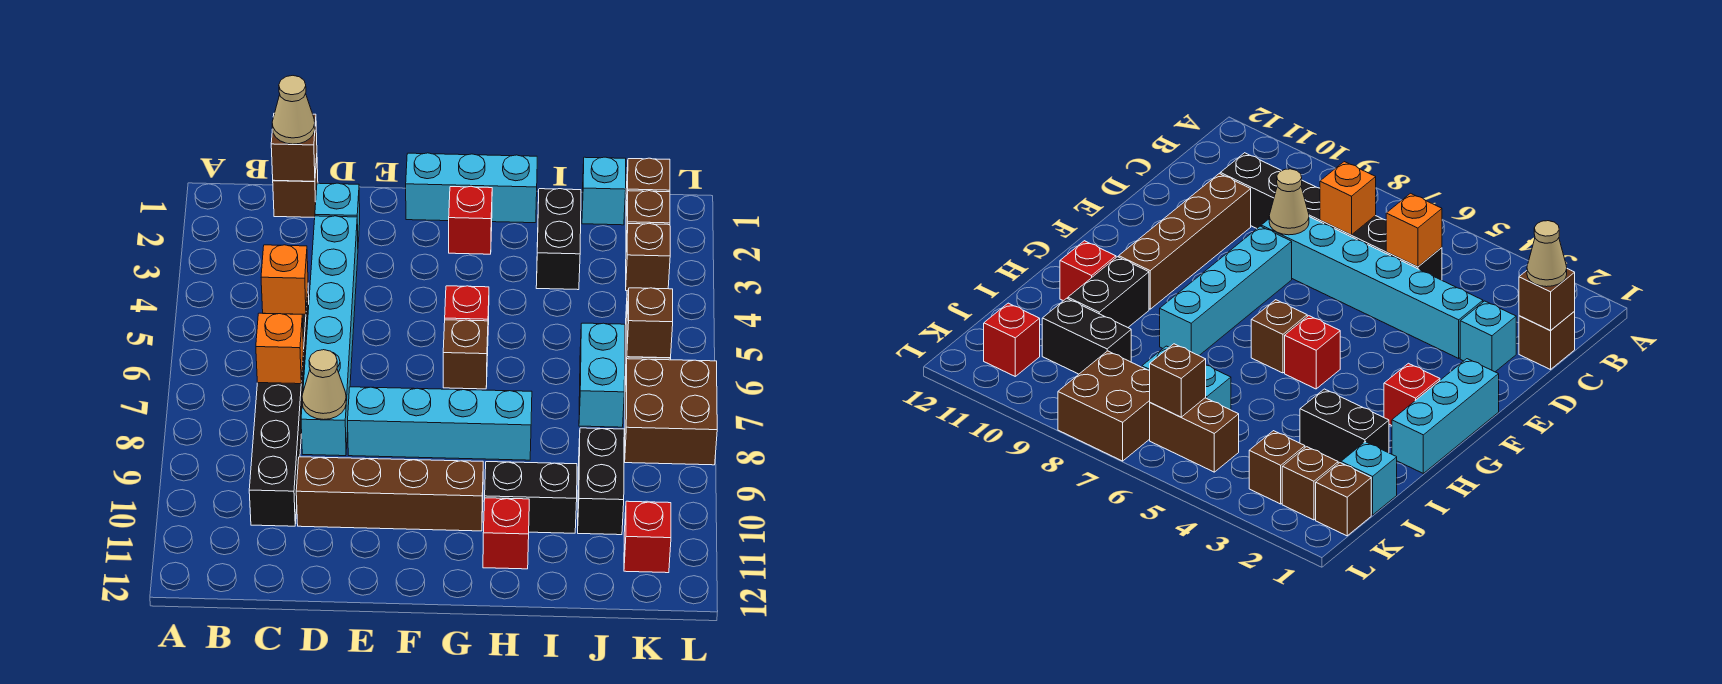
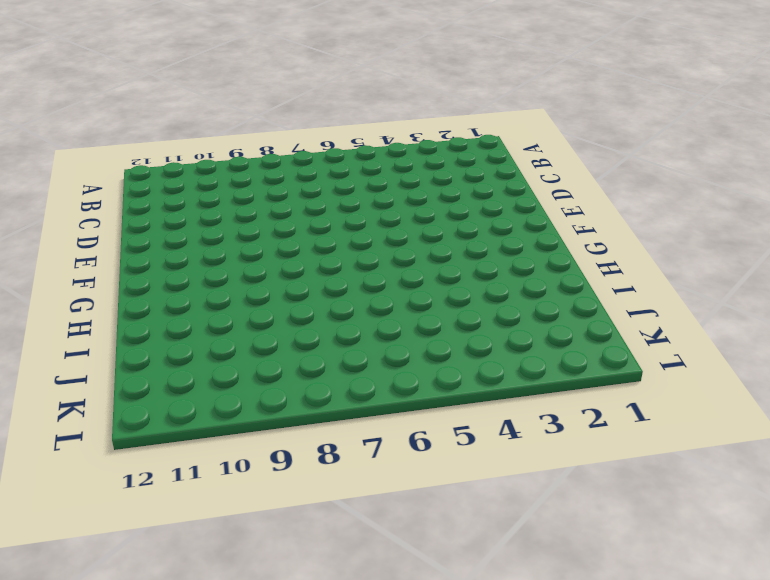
none -> brown brick C1 level 1
none -> black brick C5:C10 level 1
none -> cyan brick D2 level 1

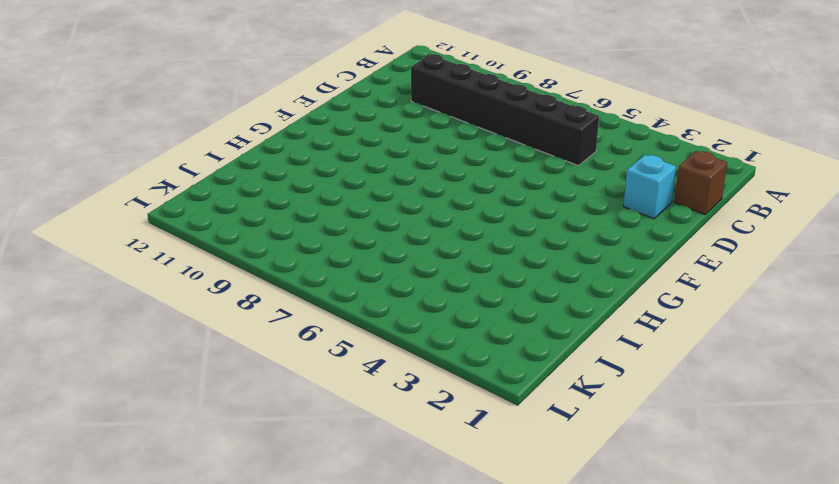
none -> cyan brick D3:D8 level 1
none -> brown brick D10:G10 level 1
none -> cyan brick E8:H8 level 1

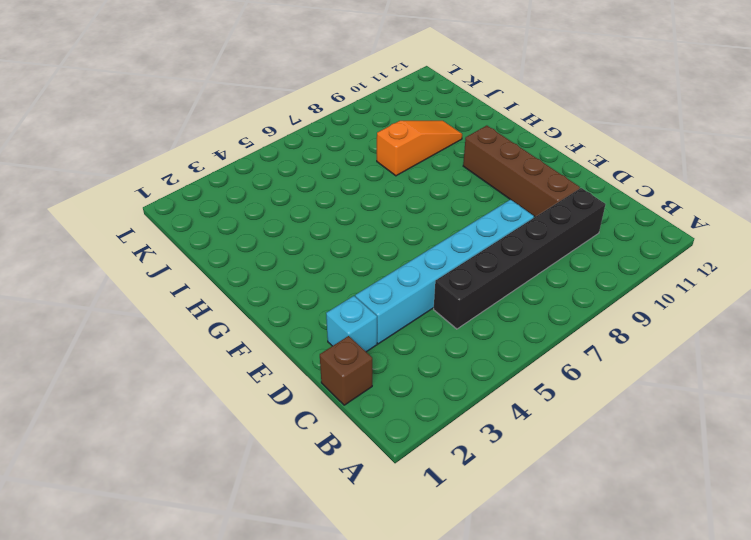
orange slope I8:I10 level 1 top 8 -> black brick H10:I10 level 1
none -> cyan brick E8:H8 level 1
none -> cyan brick F1:H1 level 1
none -> red brick G2 level 1

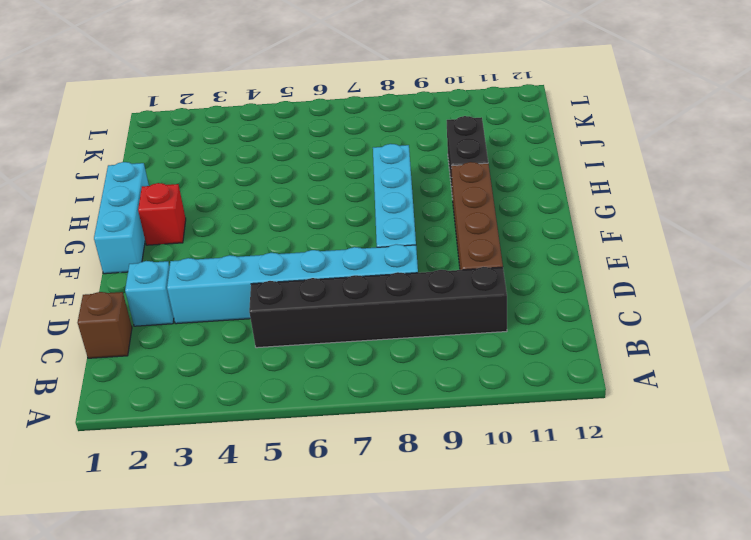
none -> red brick G5 level 1
none -> brown brick G6 level 1
none -> red brick H11 level 1

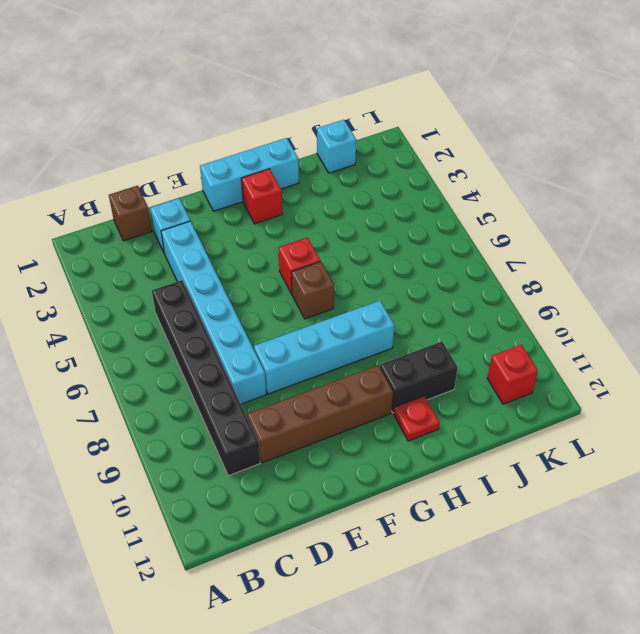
red plate H11 level 1 -> red brick H11 level 1
none -> black brick I2:I3 level 1
none -> cyan brick J6:J7 level 1
none -> black brick J9:J10 level 1

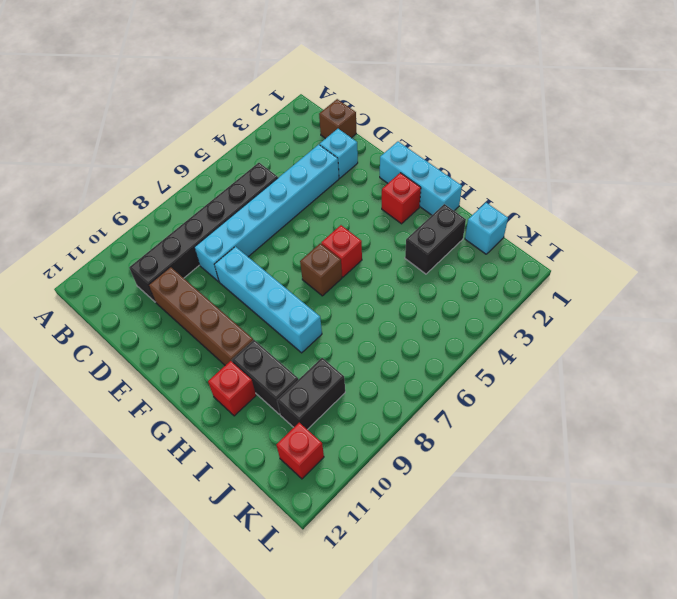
none -> cyan brick J6:J7 level 1
none -> brown brick K1 level 1
none -> brown brick K2 level 1

